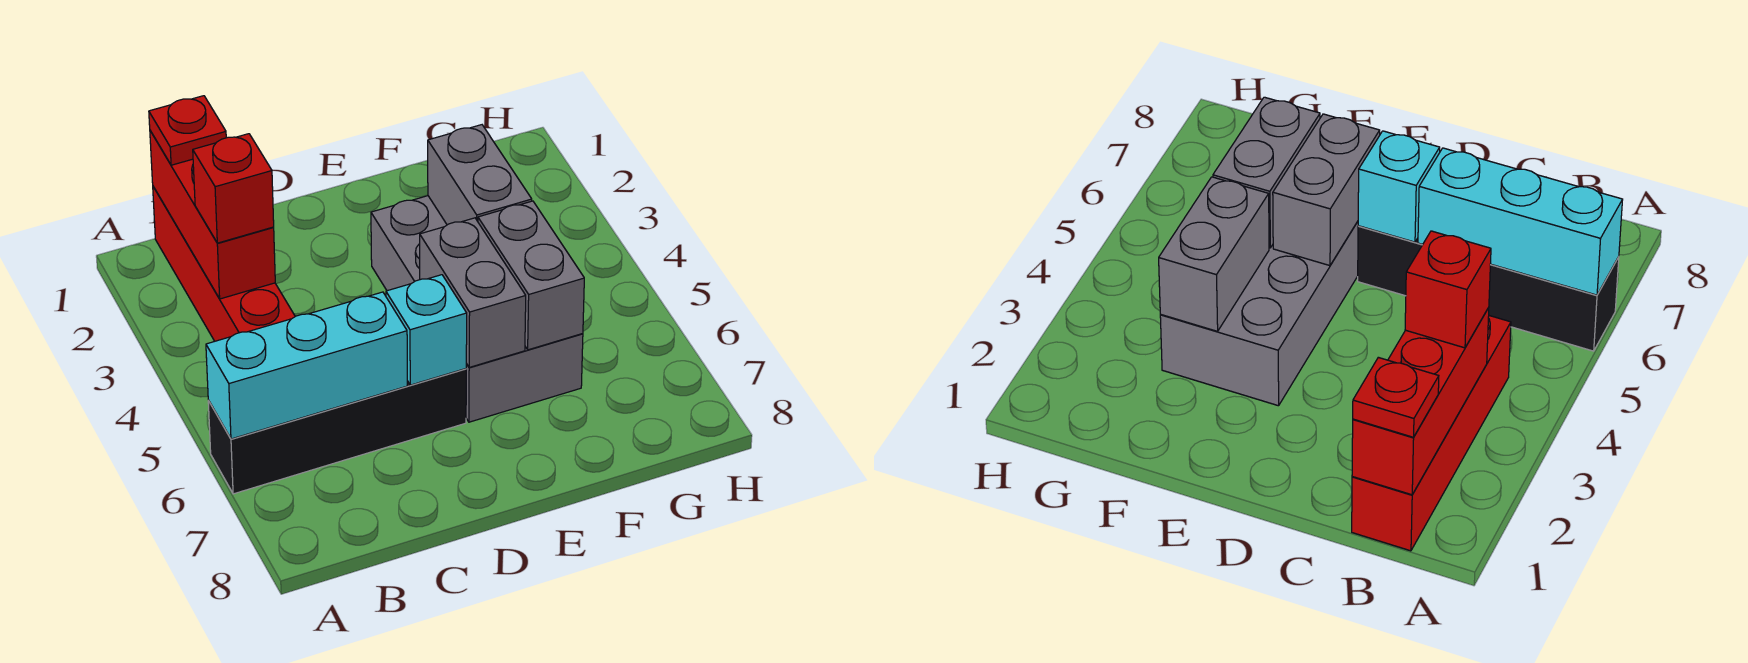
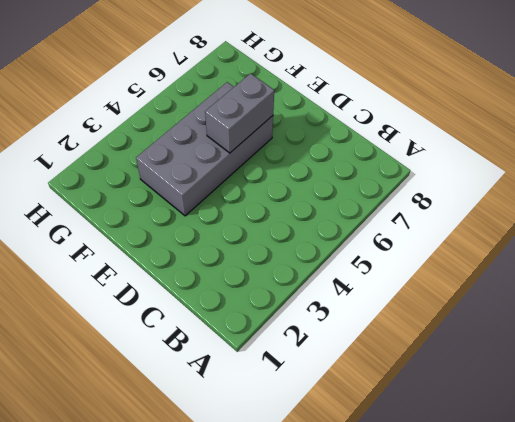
none -> black brick A6:D6 level 1
none -> red brick B1:B4 level 1

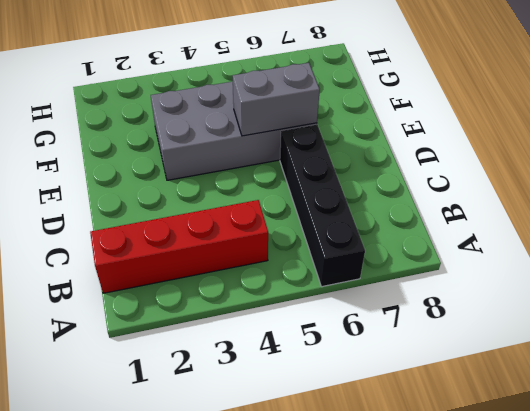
none -> cyan brick A6:C6 level 2
none -> red brick B1:B3 level 2

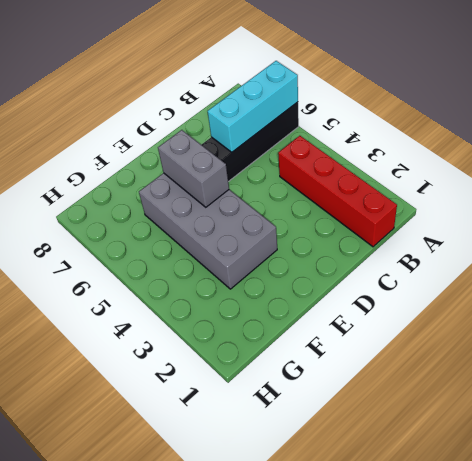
none -> red brick B1:B3 level 2
none -> cyan brick D6 level 2

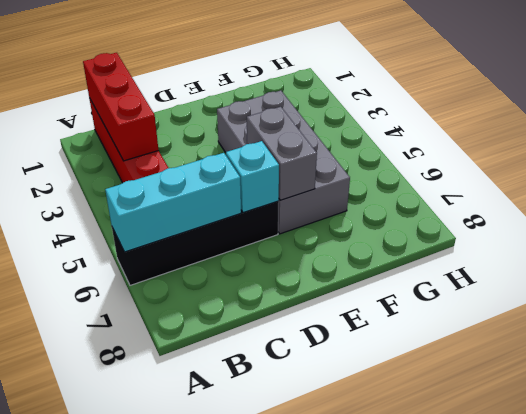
none -> grey brick F3:F4 level 2
none -> grey brick F5:F6 level 2

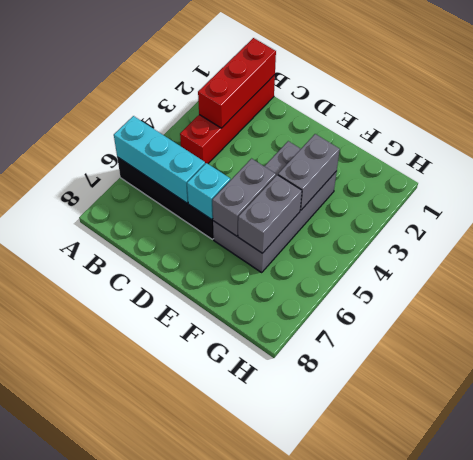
none -> red plate B1 level 3
none -> red brick B3 level 3

